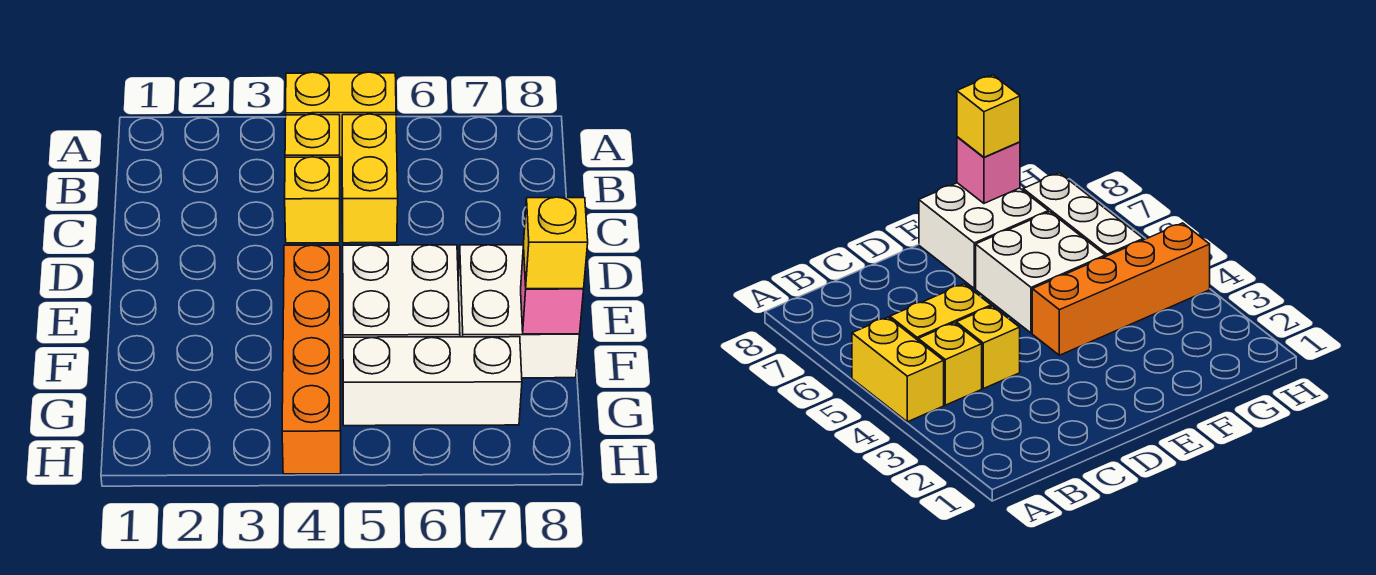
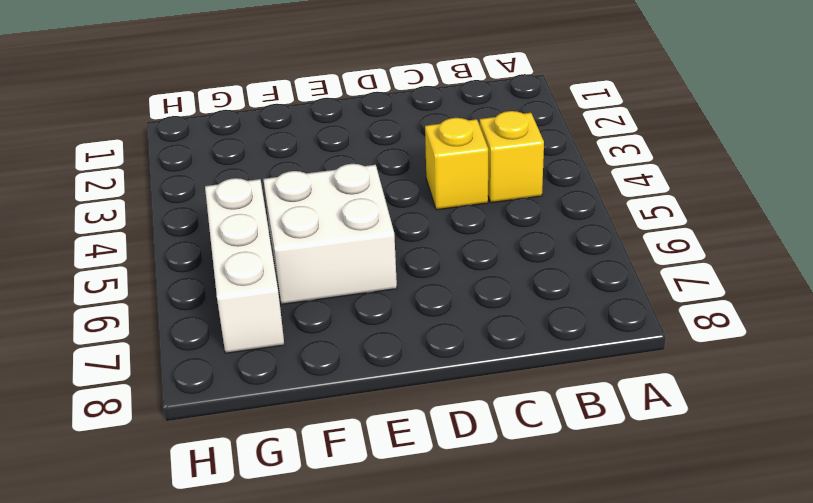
none -> yellow brick A4:A5 level 1
none -> yellow brick B5:C5 level 1

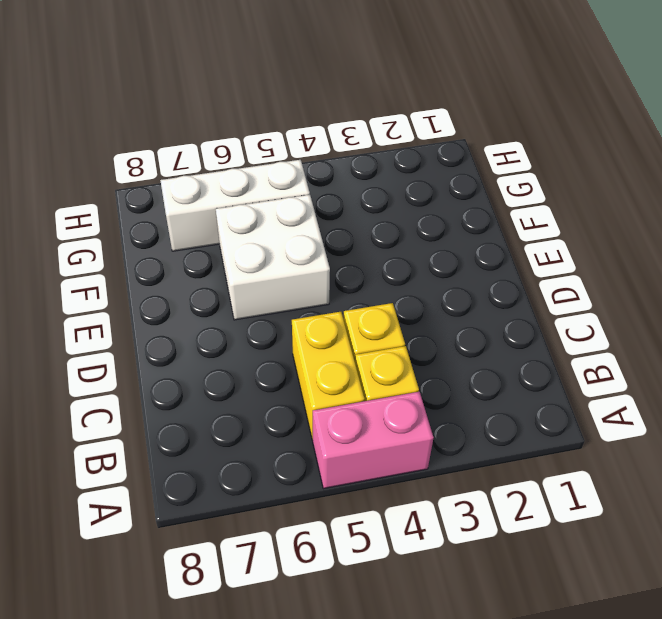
pink brick A4:A5 level 1 -> yellow brick A4:A5 level 1
none -> orange brick E4:H4 level 1
none -> white brick E7:F8 level 1

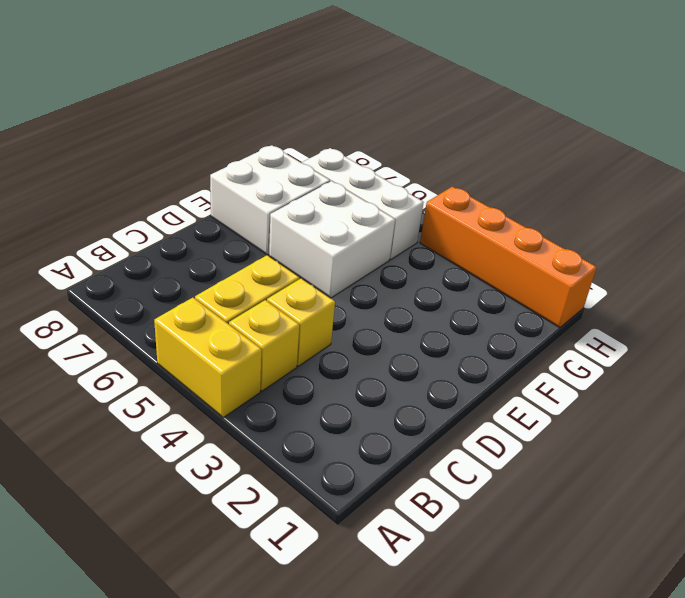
orange brick H1:H4 level 1 -> orange brick E4:H4 level 1
none -> pink brick F8 level 2
none -> yellow brick F8 level 3

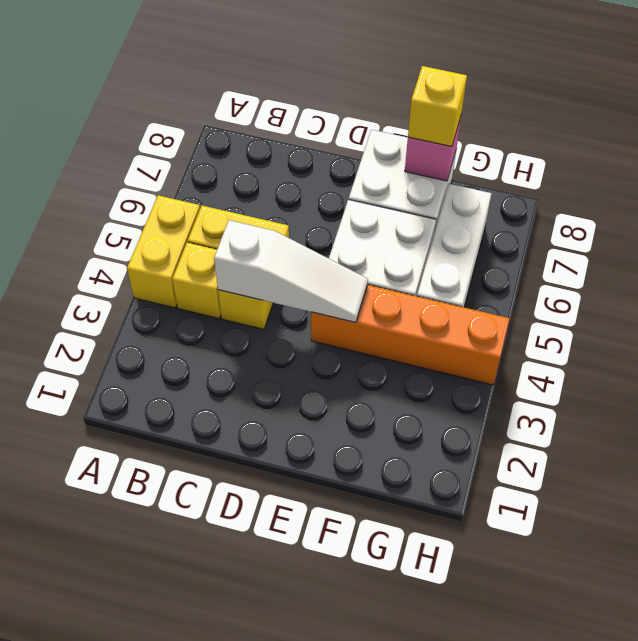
white slope C4:E4 level 2 top C -> none

